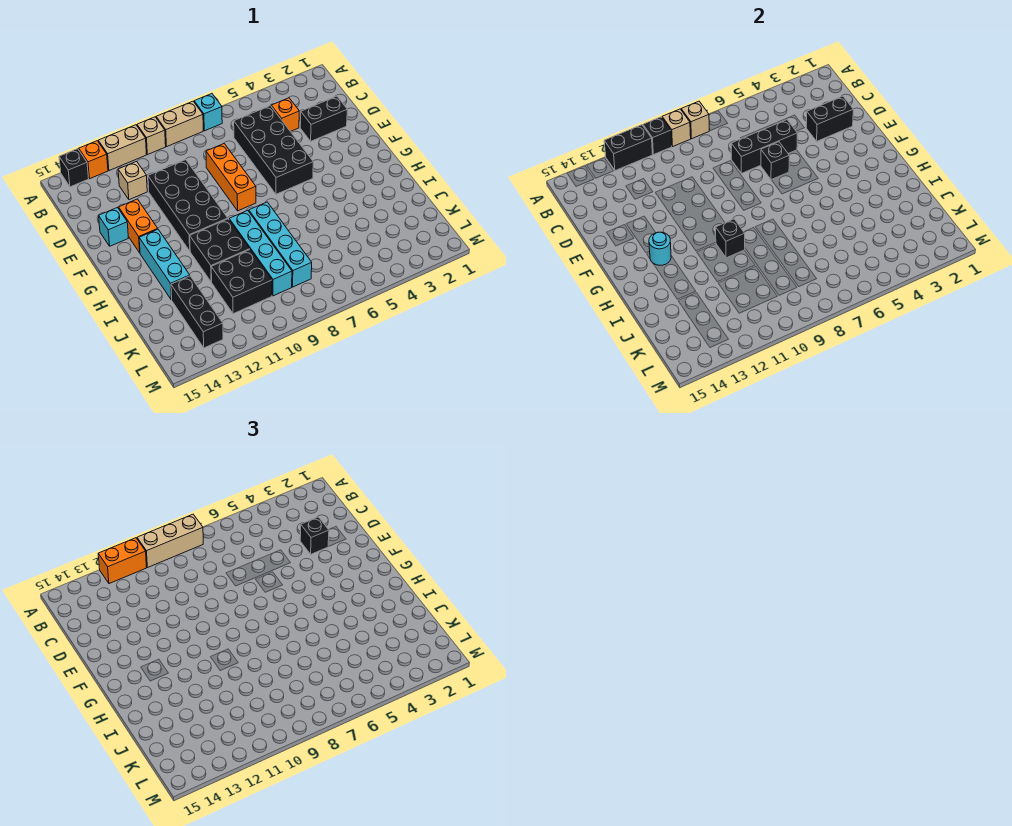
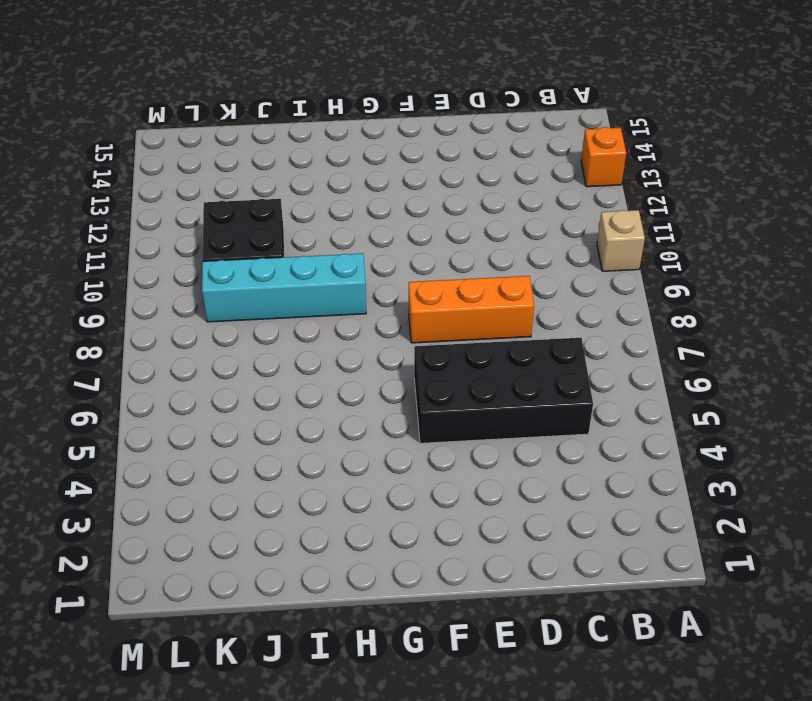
none -> cyan brick A7 level 1
none -> tan brick A8:A9 level 1
none -> tan brick A11:A12 level 1
none -> black brick A14 level 1

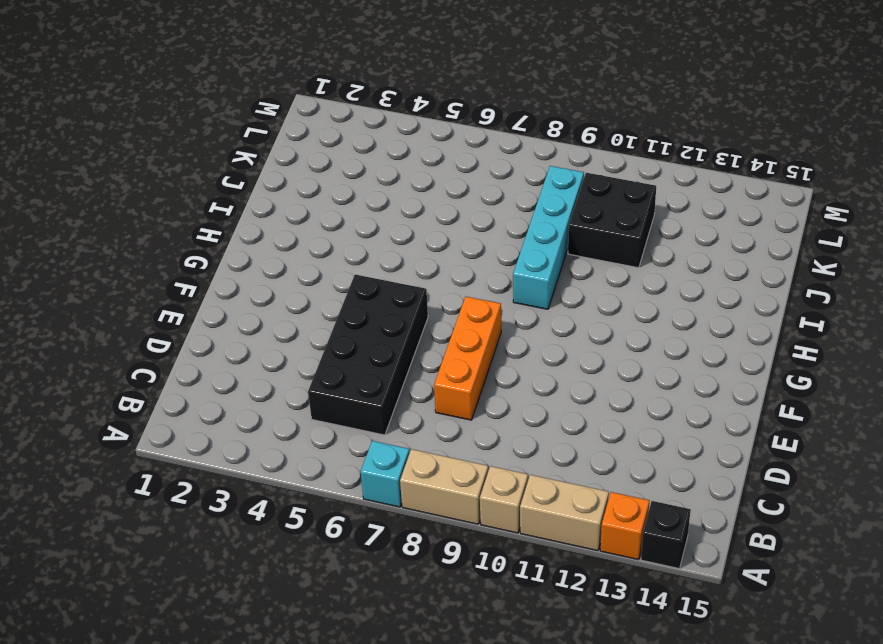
none -> orange brick C4 level 1
none -> tan brick C12 level 1
none -> black brick D2:D3 level 1
none -> black brick D10:G11 level 1

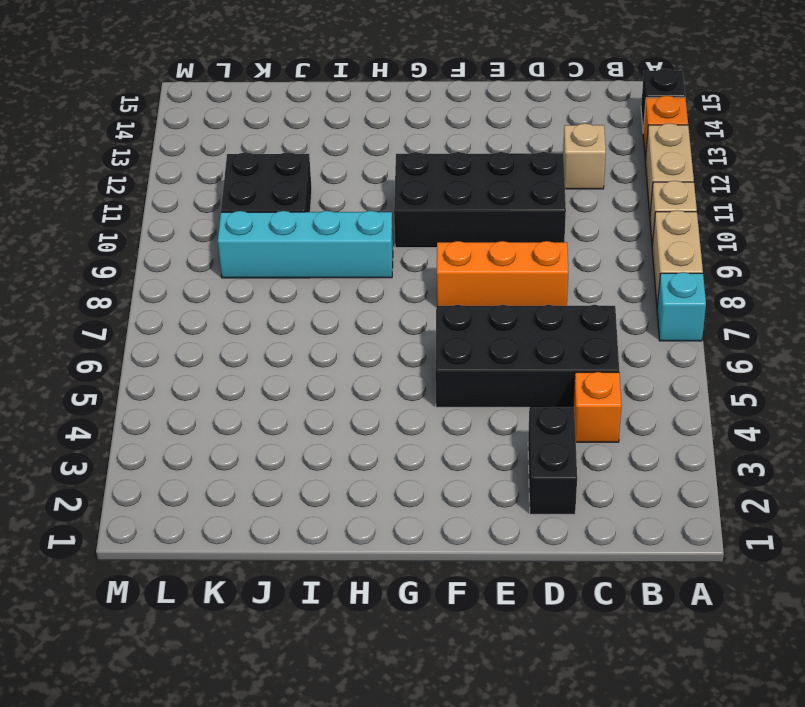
none -> orange brick E13:F13 level 1
none -> cyan brick E14 level 1
none -> cyan brick G13:I13 level 1
none -> cyan brick H8:K8 level 1

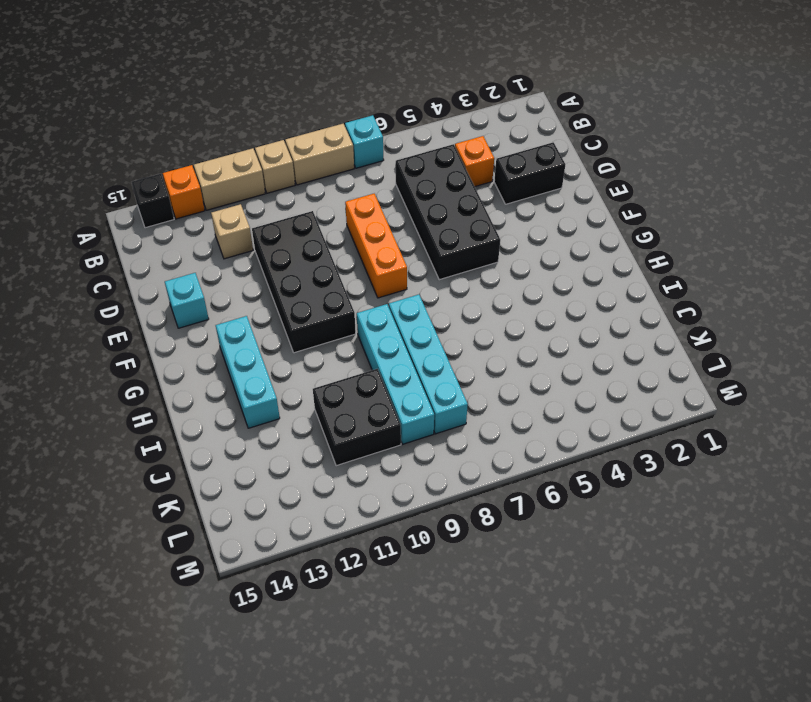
none -> orange brick E13:F13 level 1
none -> black brick H10:I11 level 1
none -> black brick J13:L13 level 1
none -> tan brick A8 level 2

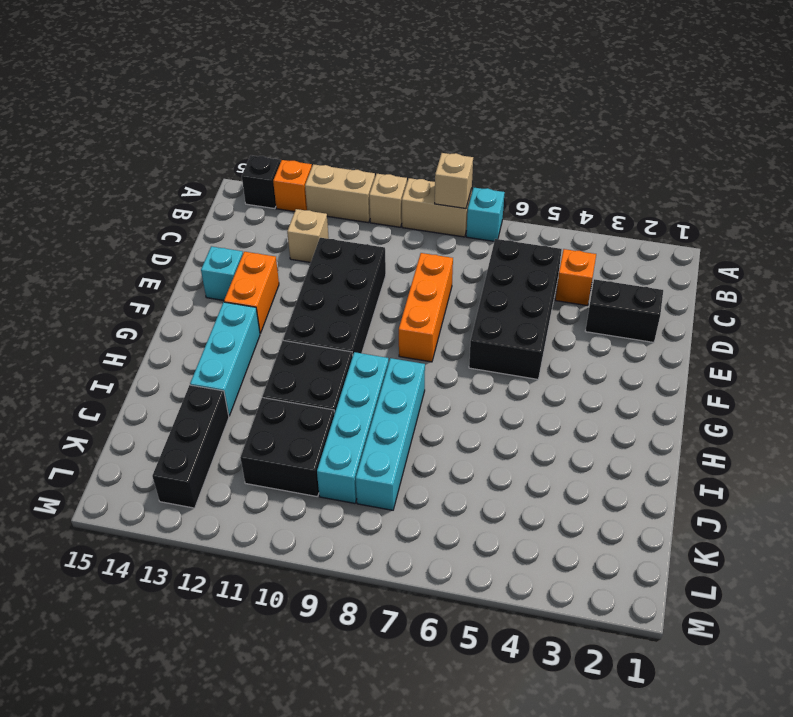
none -> tan brick A9 level 2
none -> black brick A10 level 2
none -> black brick A11:A12 level 2
none -> black brick D2:D3 level 2

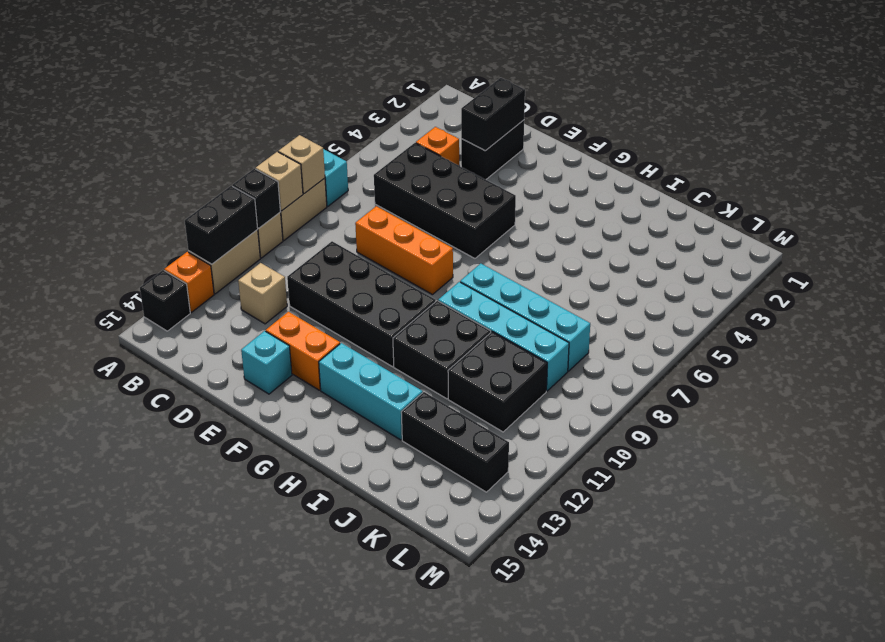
none -> black brick D5:D7 level 2
none -> black brick E6 level 2
none -> cyan round brick G13 level 2
none -> black brick H10 level 2

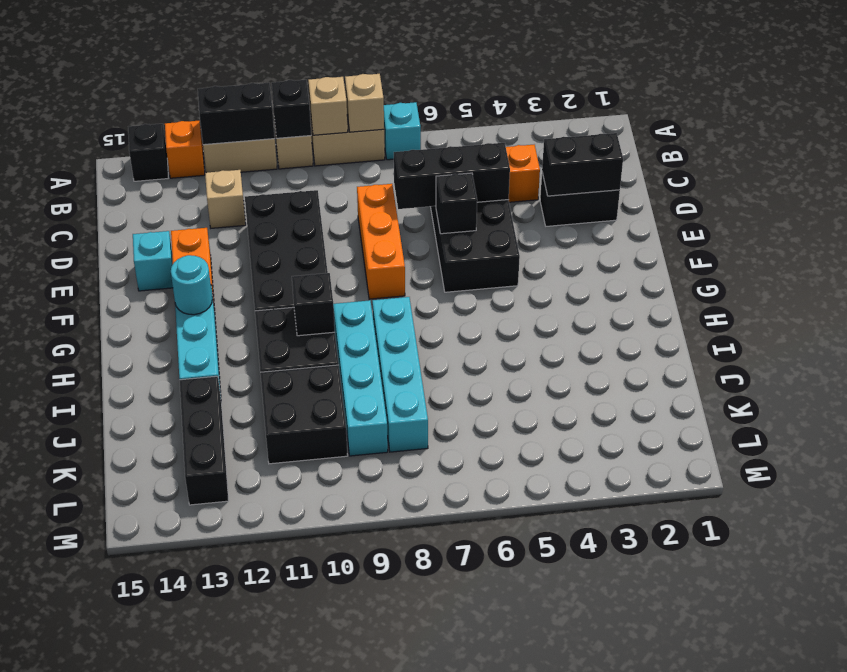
none -> tan brick A8:A10 level 3
none -> orange brick A11:A12 level 3
none -> black brick D3 level 3

